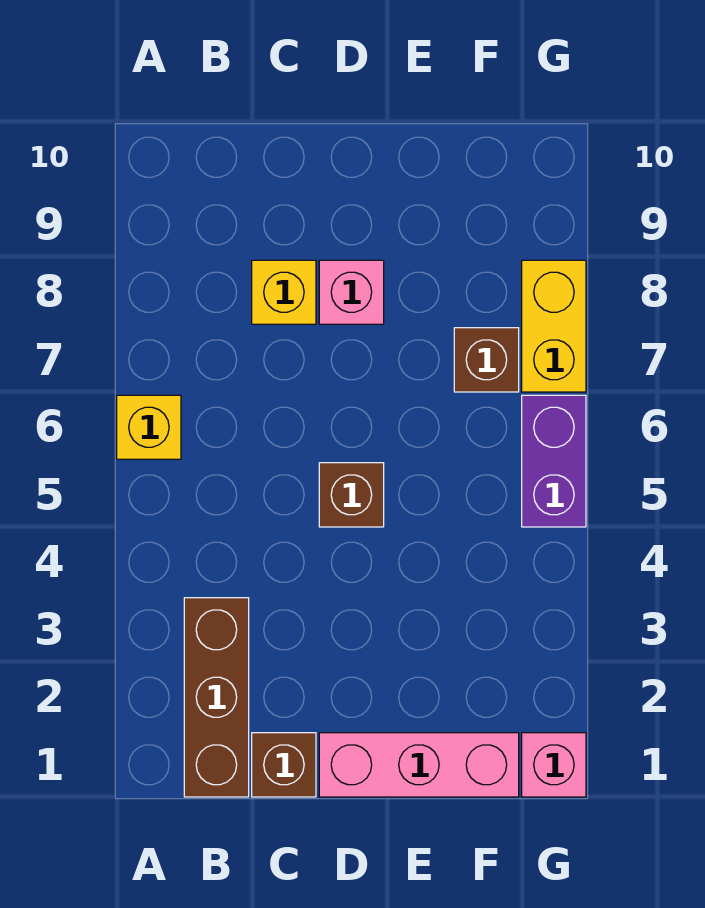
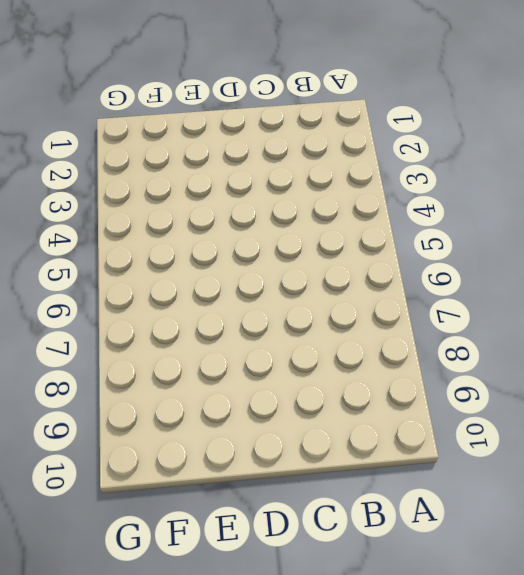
none -> yellow brick A6 level 1
none -> brown brick B1:B3 level 1

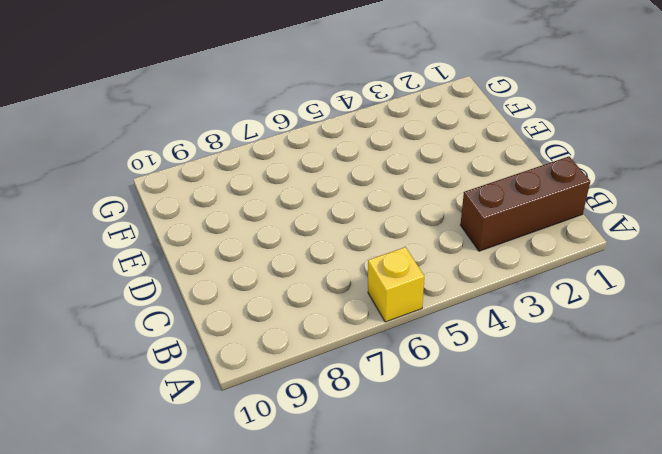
none -> brown brick C1 level 1
none -> yellow brick C8 level 1

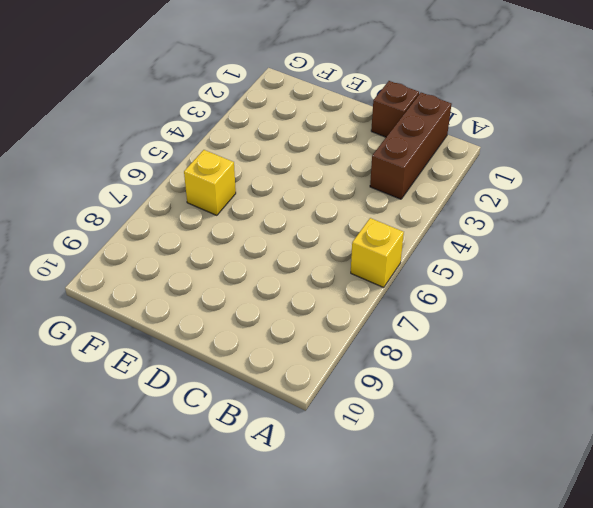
yellow brick F6 level 1 -> yellow brick C8 level 1
none -> pink brick D1:F1 level 1
none -> brown brick D5 level 1

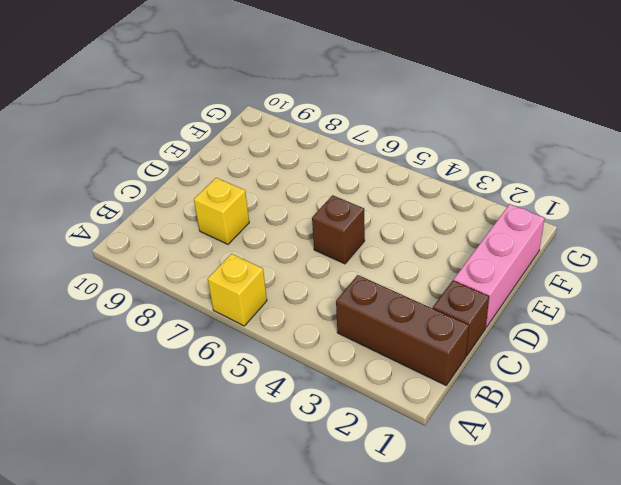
none -> pink brick D8 level 1
none -> brown brick F7 level 1

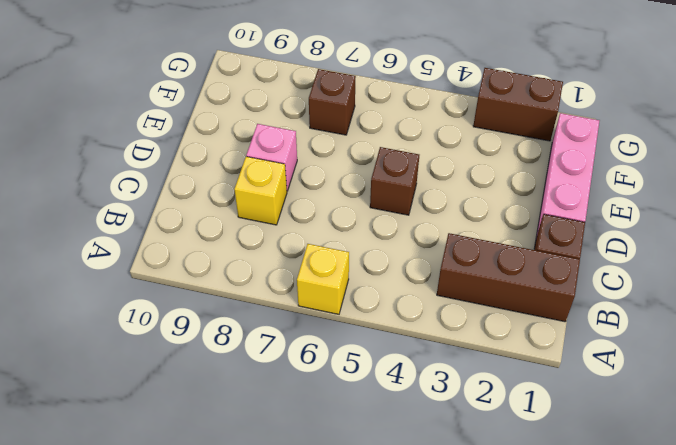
brown brick G2:G3 level 1 -> none
none -> pink brick G1 level 1
none -> purple brick G5:G6 level 1

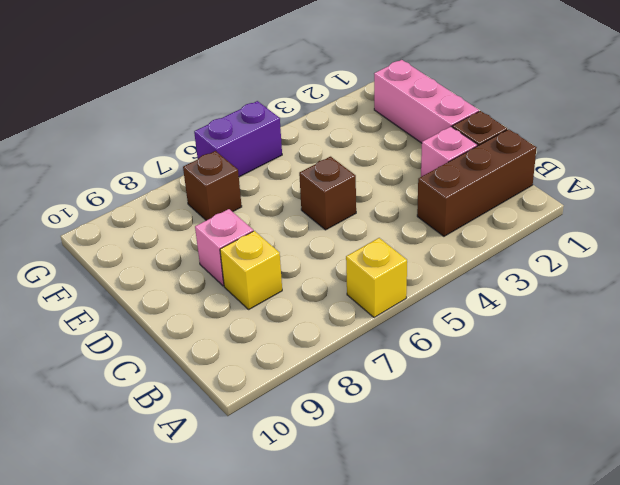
pink brick C2 level 1 -> pink brick G1 level 1
none -> yellow brick G7:G8 level 1

